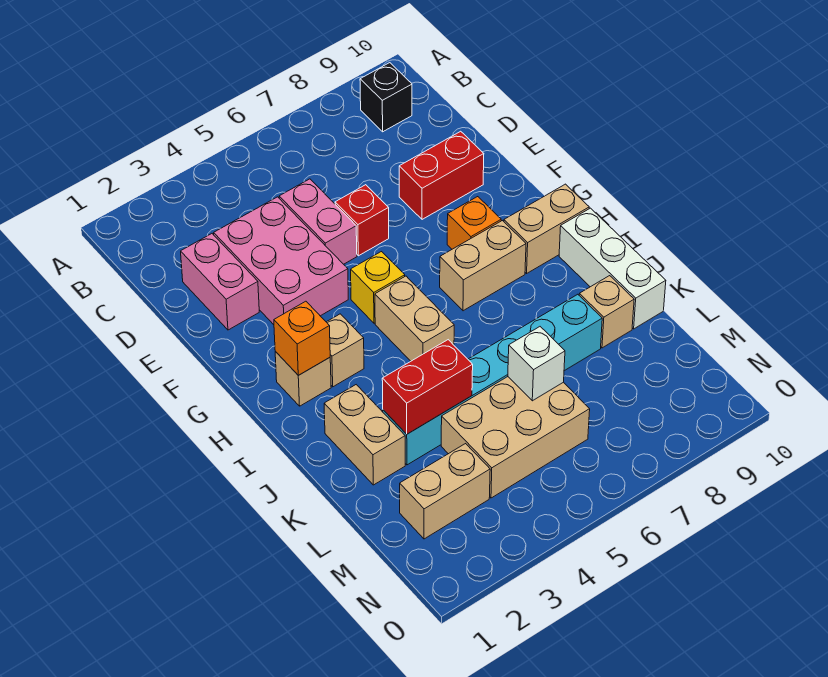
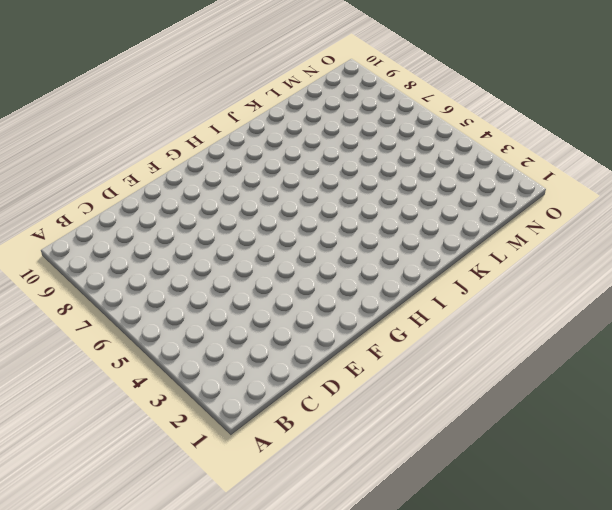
none -> black brick B9 level 1
none -> pink brick D2:E2 level 1
none -> pink brick D3:F4 level 1

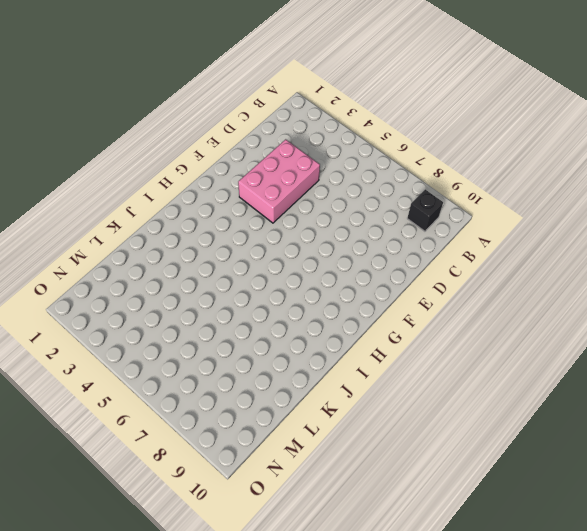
none -> pink brick D2:E2 level 1
none -> pink brick D5:E5 level 1
none -> red brick E6 level 1

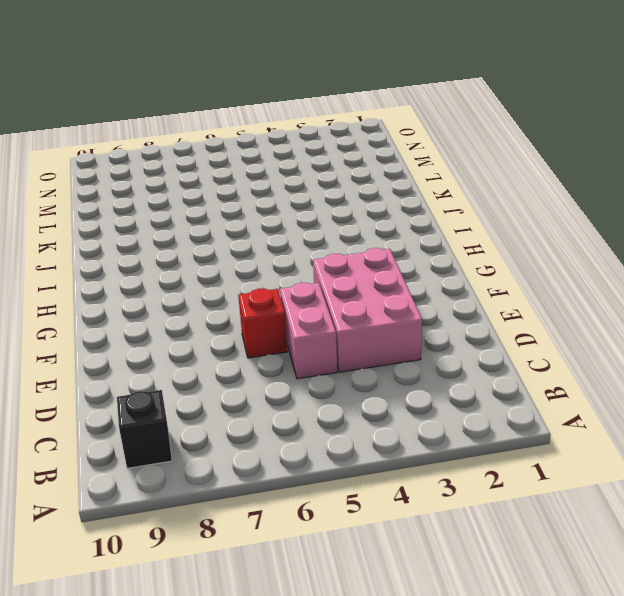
none -> pink brick D2:E2 level 1
none -> red brick E8:E9 level 1
none -> yellow brick G5 level 1

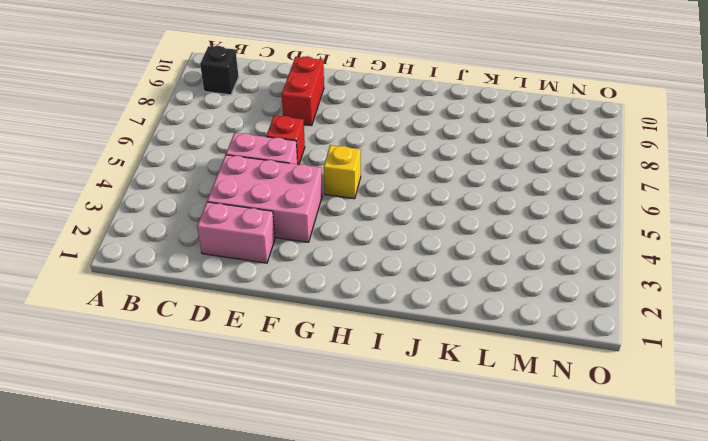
none -> orange brick G8 level 1
none -> tan brick H2 level 1
none -> tan brick H3 level 1

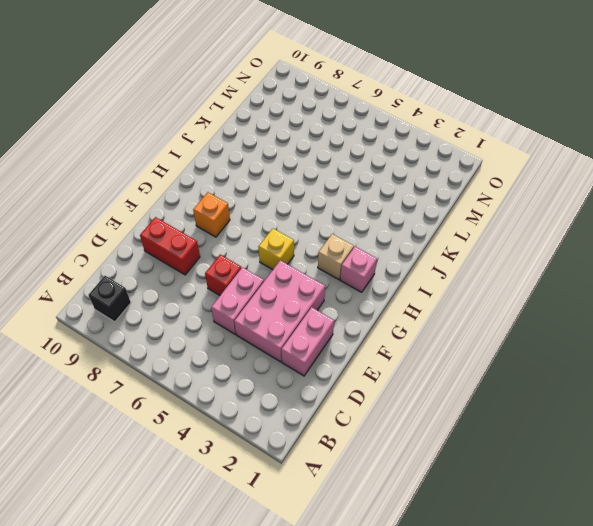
pink brick H2 level 1 -> tan brick H2 level 1
none -> tan brick H5:I5 level 1
none -> tan brick H7:H8 level 1
none -> tan brick H9:H10 level 1

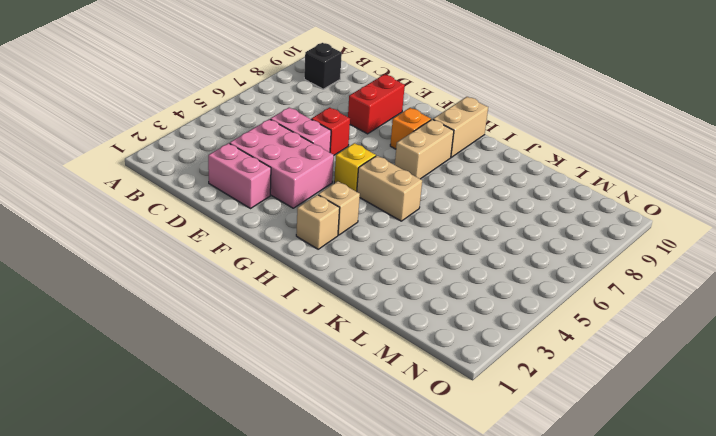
none -> white brick I10:K10 level 1
none -> tan brick J2:K2 level 1
none -> cyan brick K3:K8 level 1

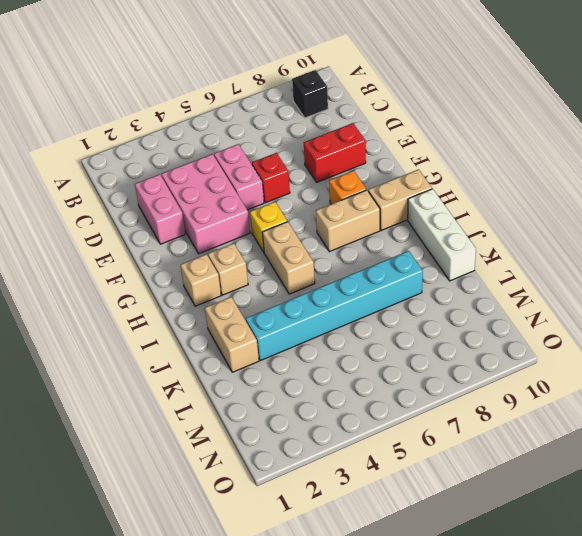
none -> tan brick K9 level 1
none -> tan brick L4:M6 level 1
none -> tan brick M2:M3 level 1

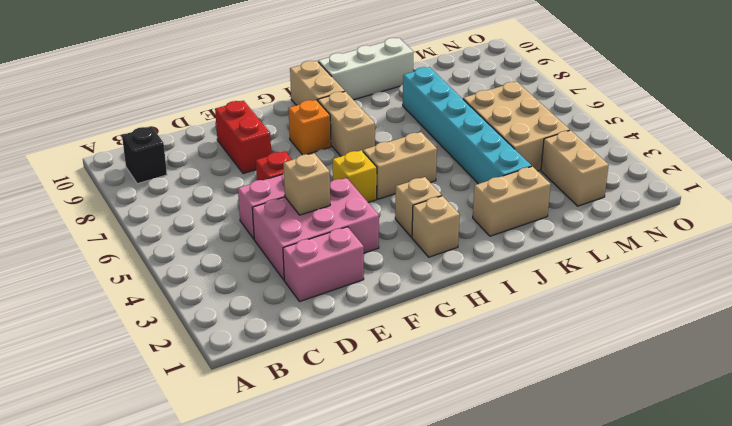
tan brick E4 level 2 -> tan brick K9 level 1
none -> orange brick H2 level 2
none -> red brick K3:K4 level 2
none -> white brick L6 level 2

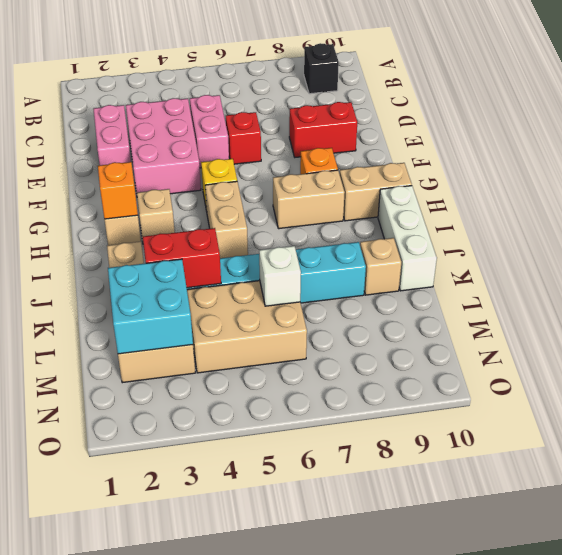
cyan brick L2:M3 level 2 -> none

